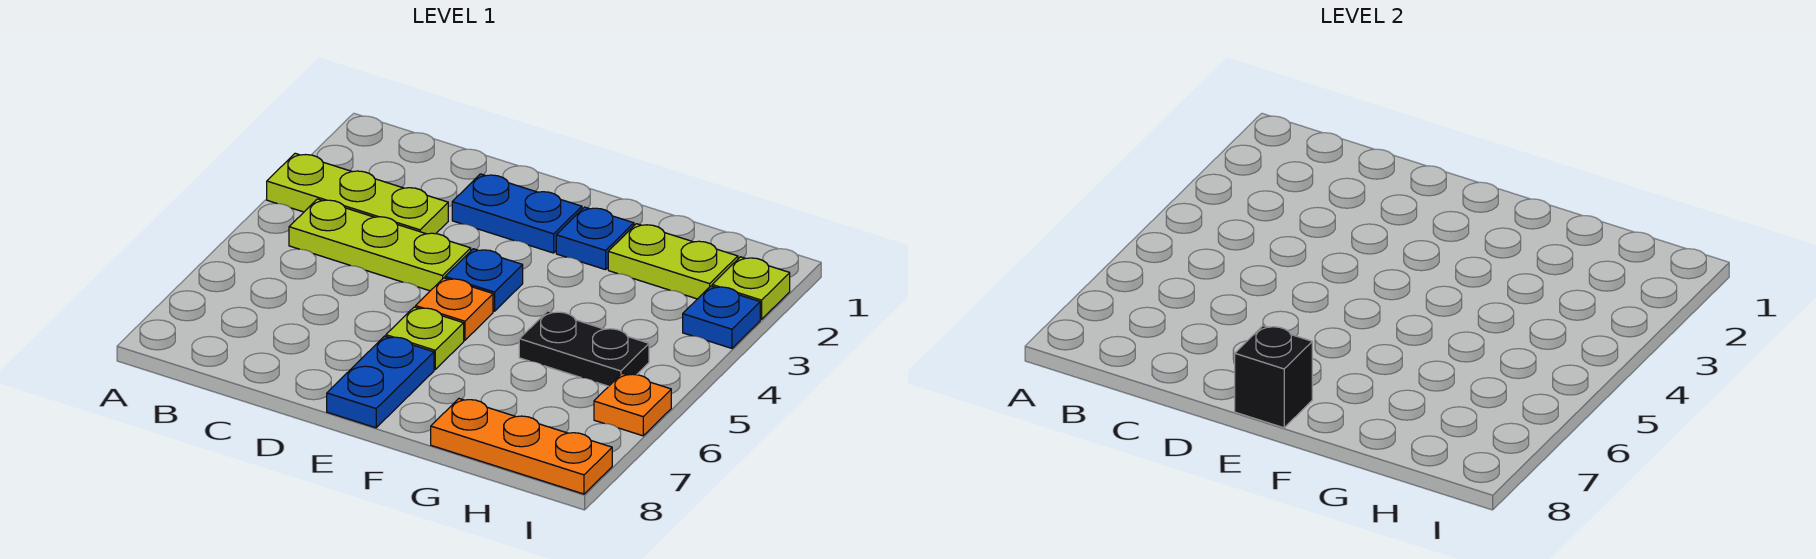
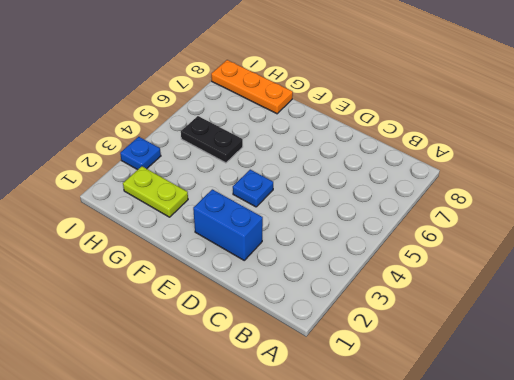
blue brick D2:E2 level 1 -> blue plate D2:E2 level 1
none -> lime plate A3:C3 level 1
none -> lime plate B4:D4 level 1
none -> orange plate E5 level 1

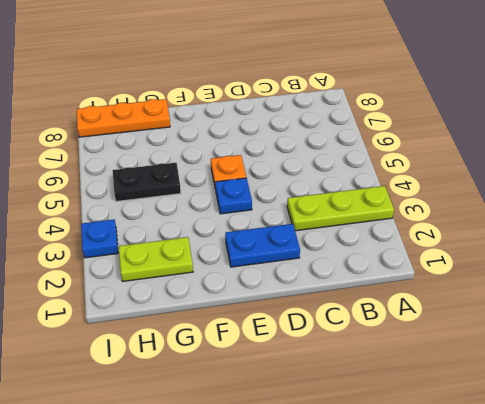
none -> lime plate B4:D4 level 1
none -> lime plate E6 level 1
none -> blue plate E7:E8 level 1

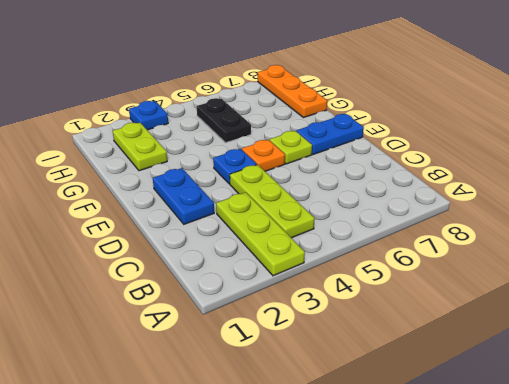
none -> blue plate F2 level 1
none -> lime plate I2 level 1
none -> orange plate I6 level 1

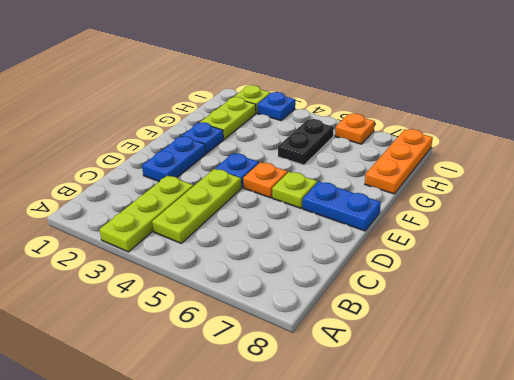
none -> black brick E8 level 2

